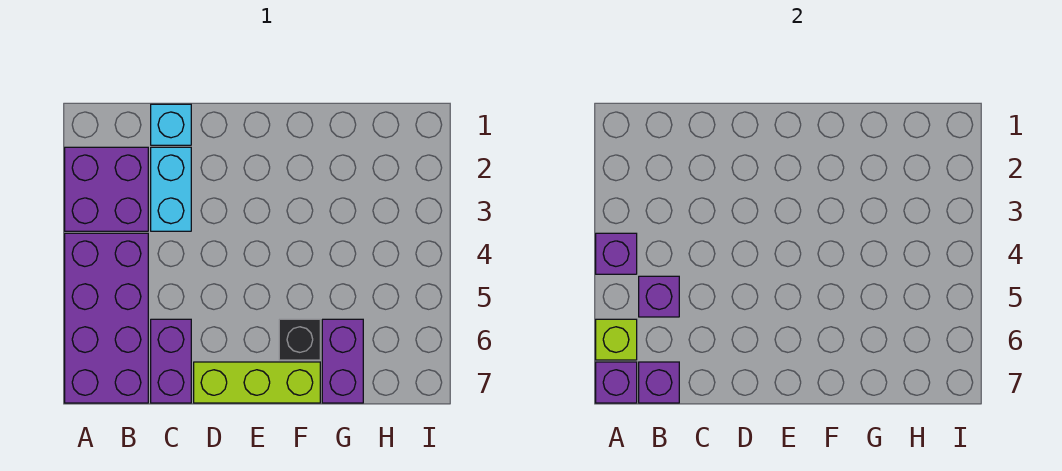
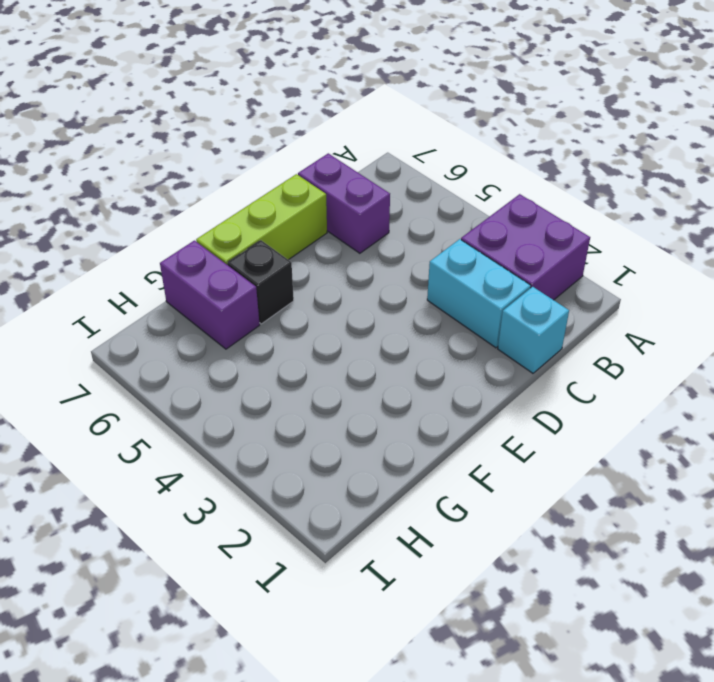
none -> purple brick A4:B7 level 1
none -> purple brick A4 level 2
none -> lime brick A6 level 2

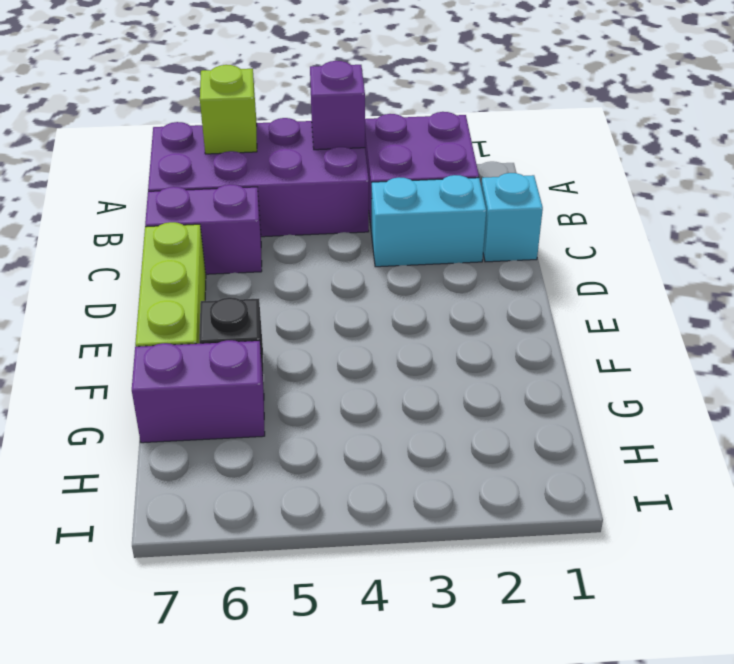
none -> purple brick A7 level 2
none -> purple brick B5 level 2
none -> purple brick B7 level 2

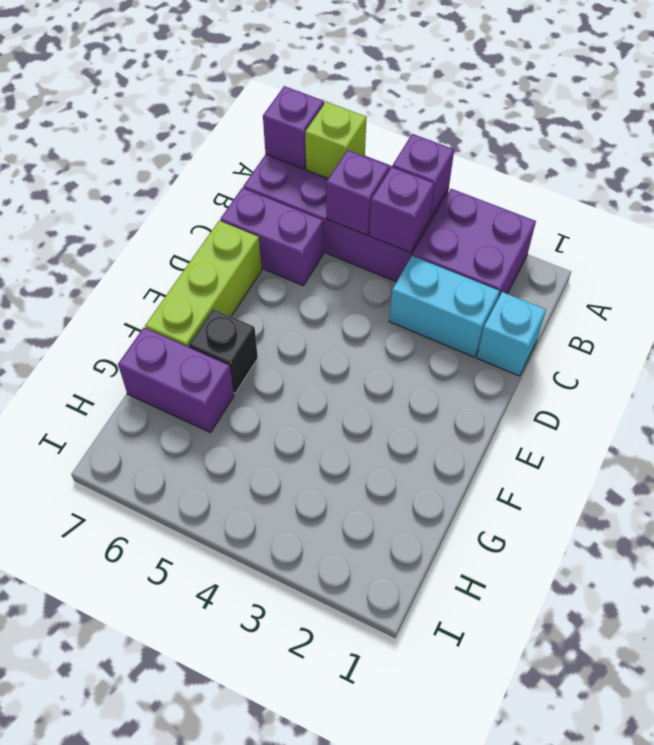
purple brick B4 level 2 -> purple brick B7 level 2

